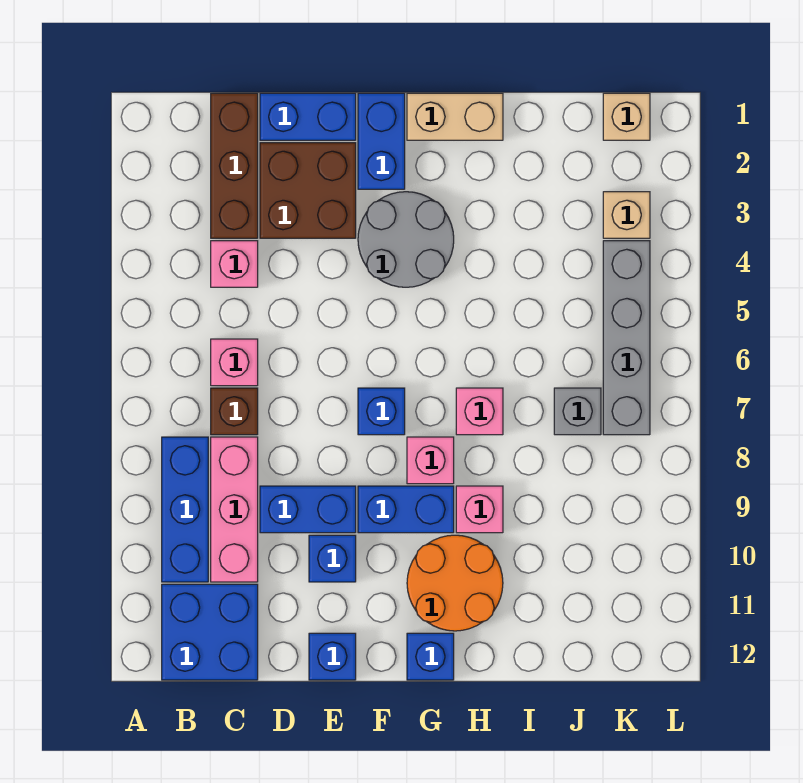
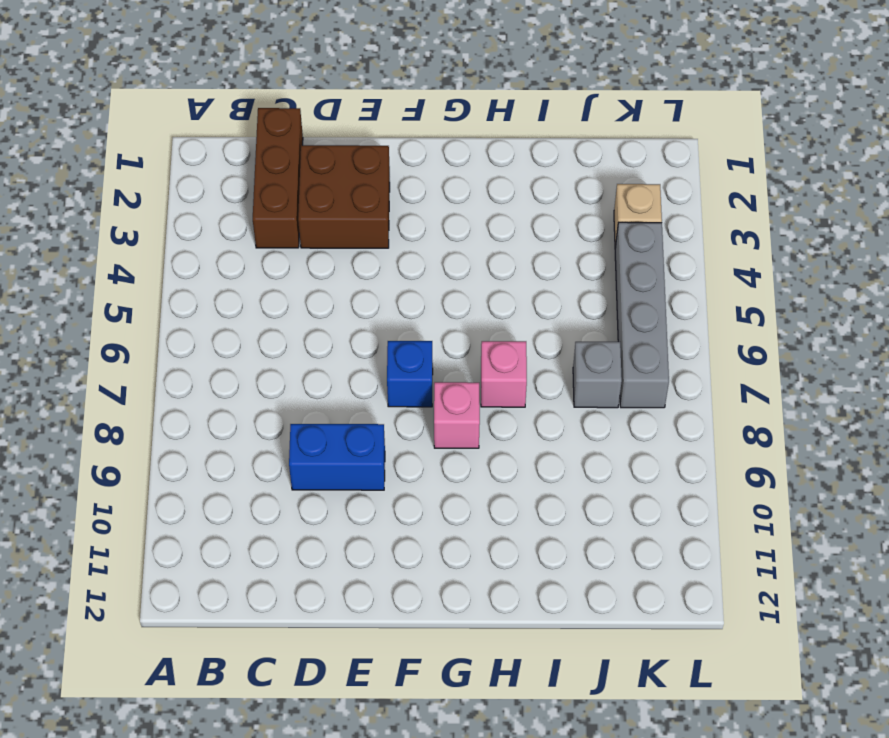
none -> blue brick B8:B10 level 1
none -> blue brick B11:C12 level 1
none -> pink brick C4 level 1

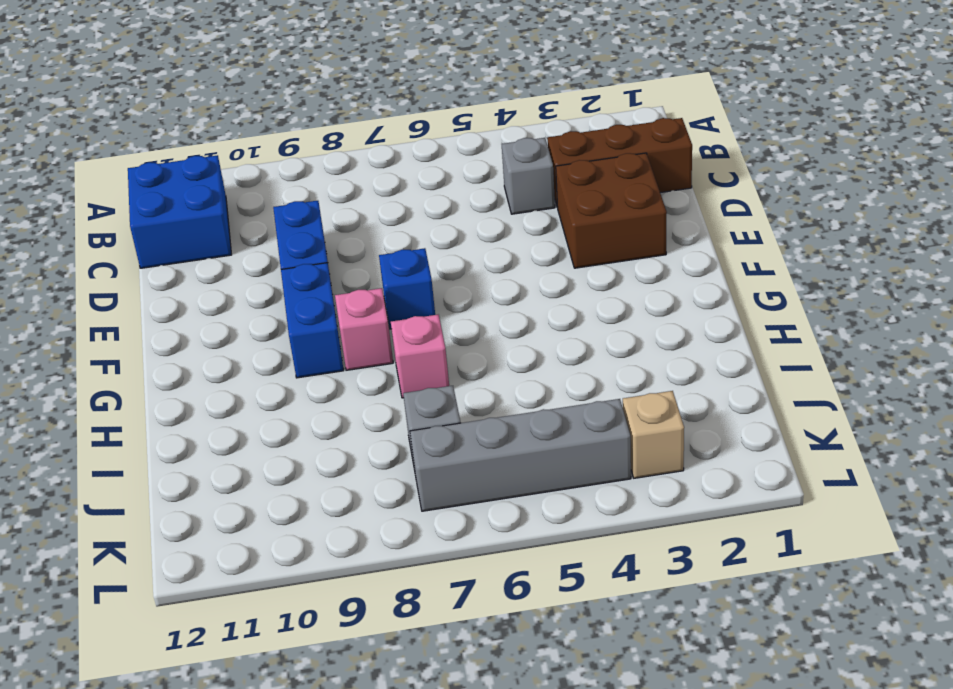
grey brick C4 level 1 -> pink brick C4 level 1
none -> blue brick B8:B10 level 1
none -> pink brick C6 level 1
none -> brown brick C7 level 1

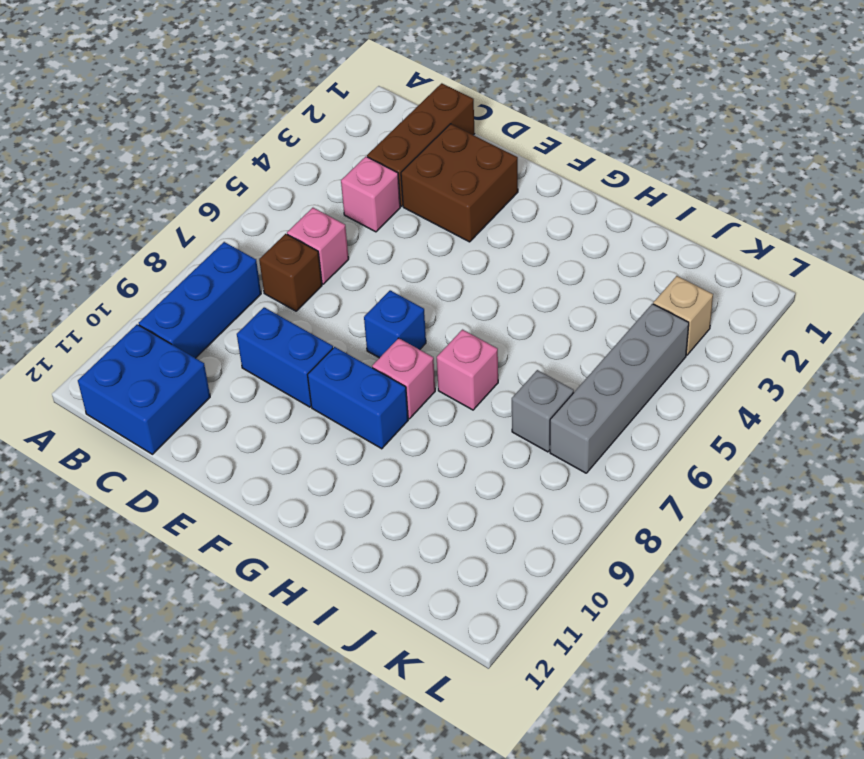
none -> pink brick C8:C10 level 1
none -> blue brick D1:E1 level 1
none -> blue brick E10 level 1

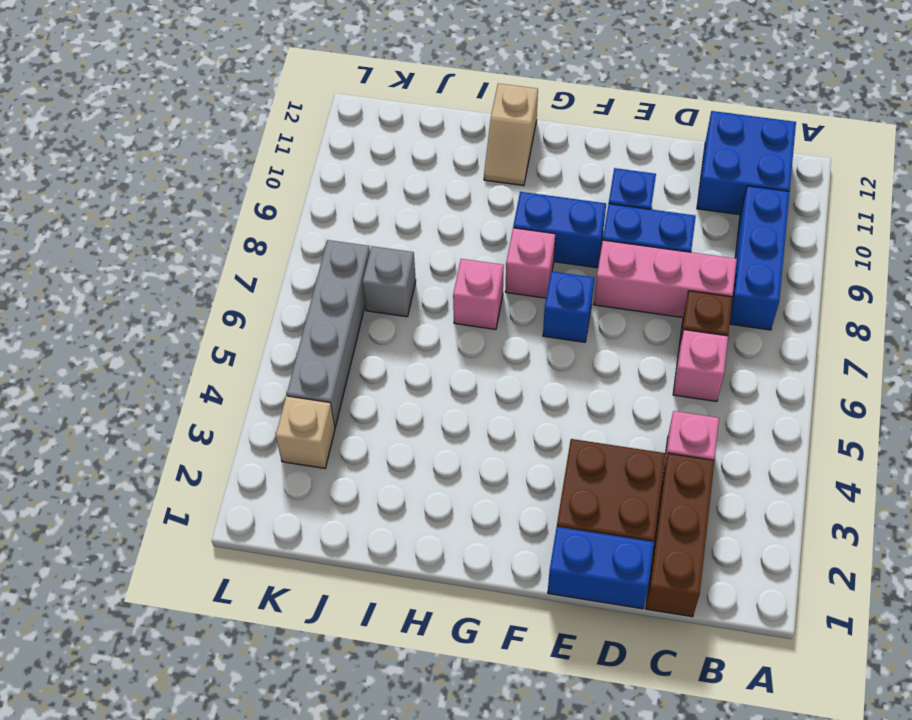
pink brick C8:E8 level 1 -> pink brick C8:C10 level 1
tan slope H11:H12 level 1 top 12 -> orange round brick G10:H11 level 1
none -> blue brick E12 level 1
none -> blue brick F1:F2 level 1
none -> grey round brick F3:G4 level 1

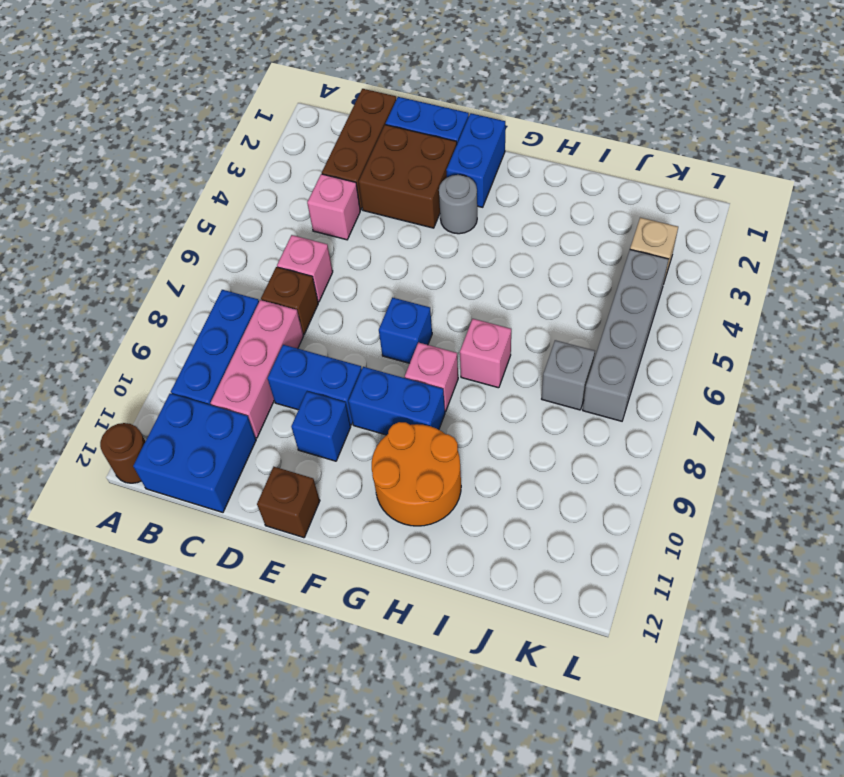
brown round brick A12 level 1 -> none
brown brick E12 level 1 -> blue brick E12 level 1
grey round brick F3 level 1 -> grey round brick F3:G4 level 1
none -> tan brick G1:H1 level 1
none -> blue brick G12 level 1
none -> pink brick H9 level 1

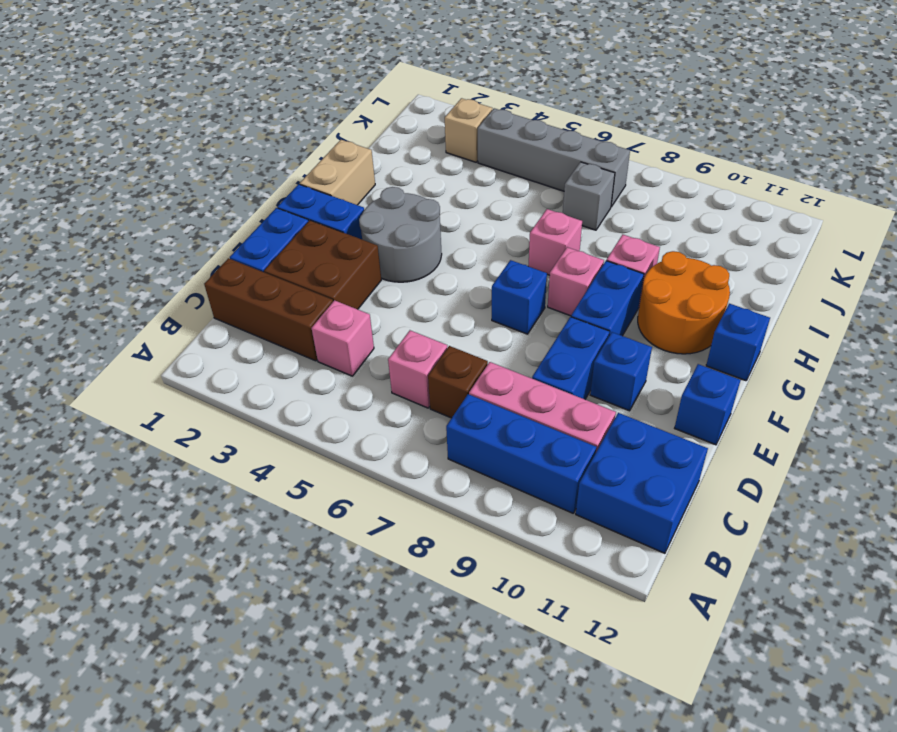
none -> tan brick K1 level 1

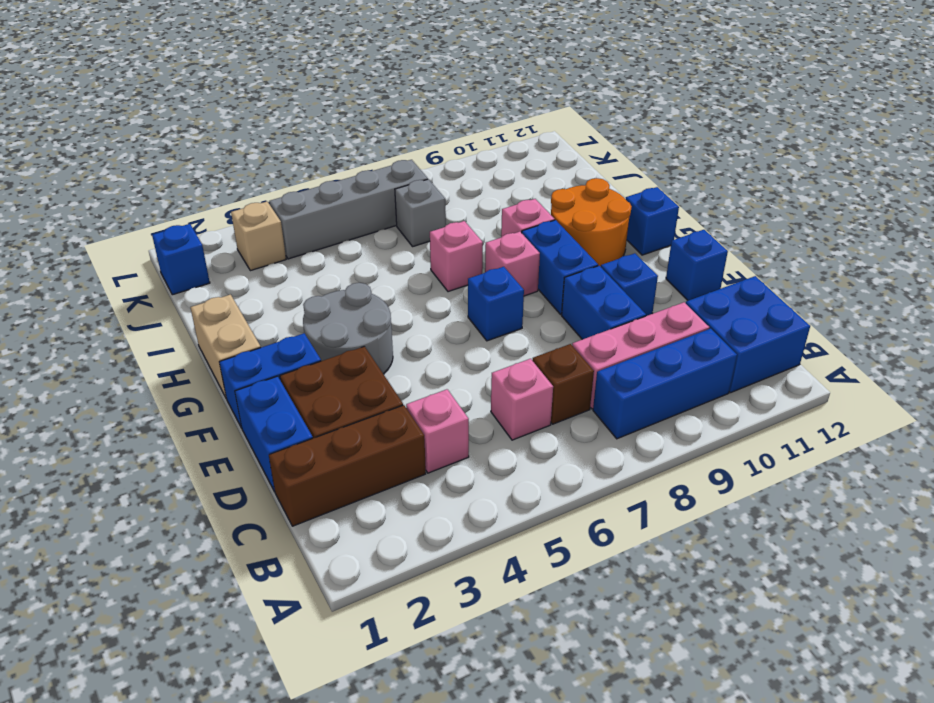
blue brick K1 level 1 -> tan brick K1 level 1

